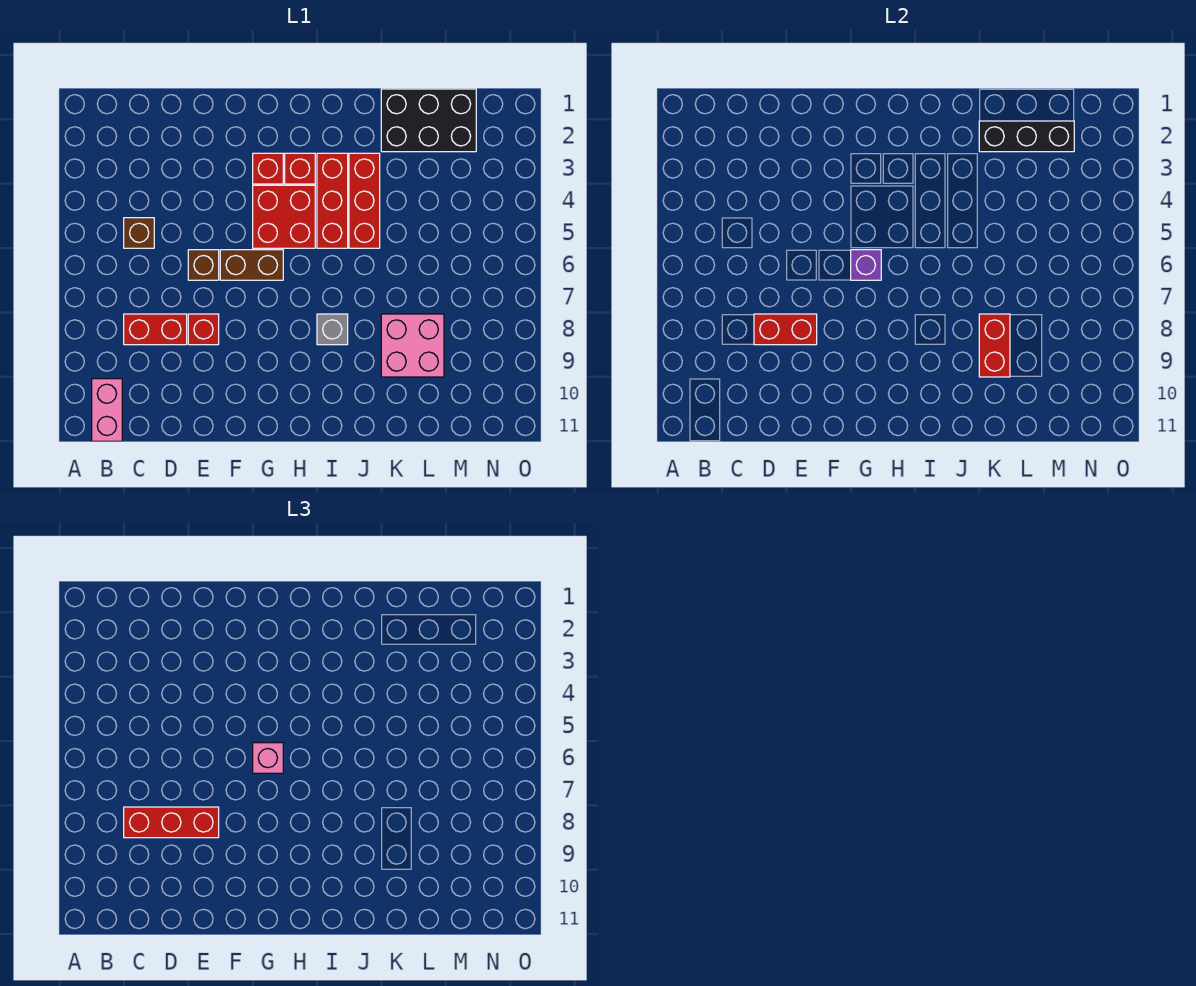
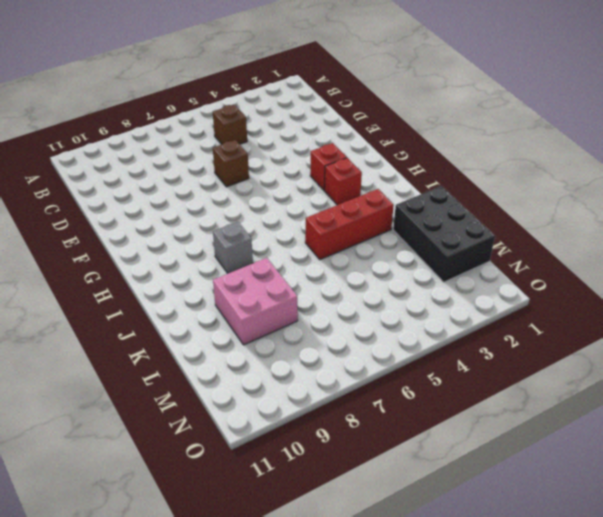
none -> pink brick B10:B11 level 1
none -> red brick C8:D8 level 1
none -> red brick E8 level 1

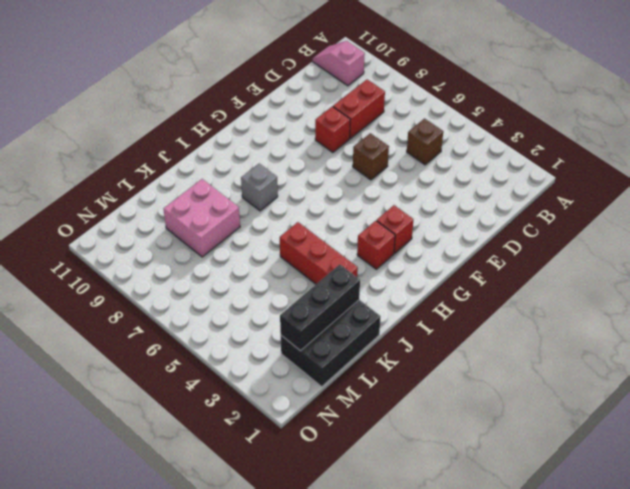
pink slope B10:B11 level 1 top 10 -> pink brick B10:B11 level 1
none -> brown brick F6:G6 level 1
none -> red brick G4:H5 level 1
none -> red brick I3:I5 level 1

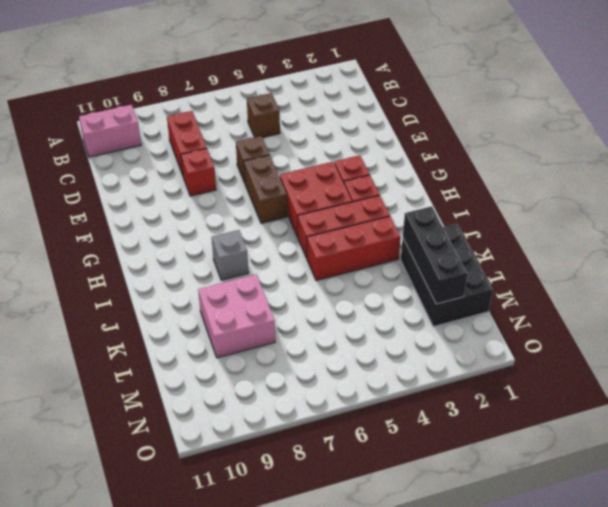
none -> red brick D8:E8 level 2
none -> purple brick G6 level 2
none -> red brick K8:K9 level 2

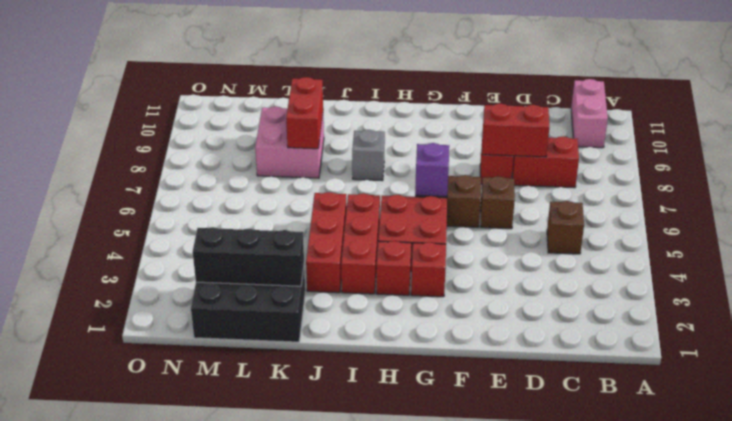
none -> red brick C8:E8 level 3
none -> pink brick G6 level 3

